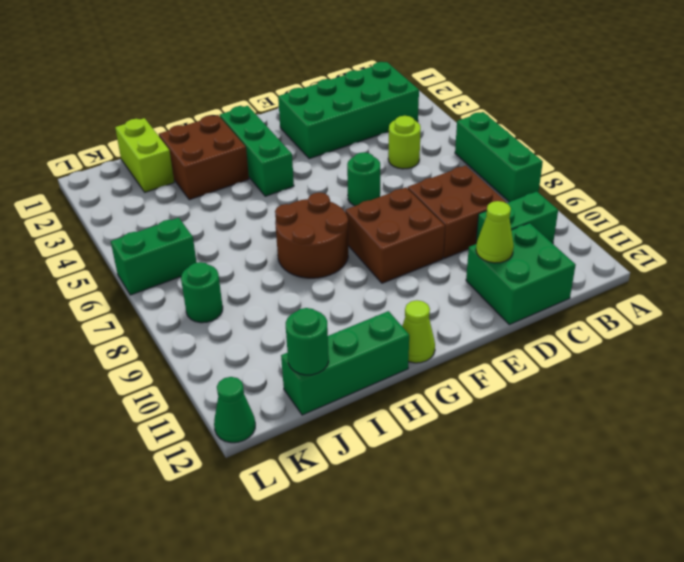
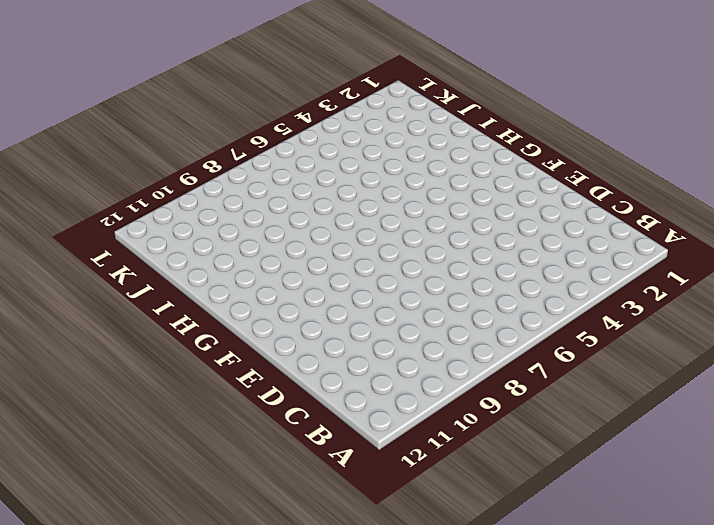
none -> green brick A6:A8 level 1
none -> green brick B2:E3 level 1
none -> green brick B10:C10 level 1

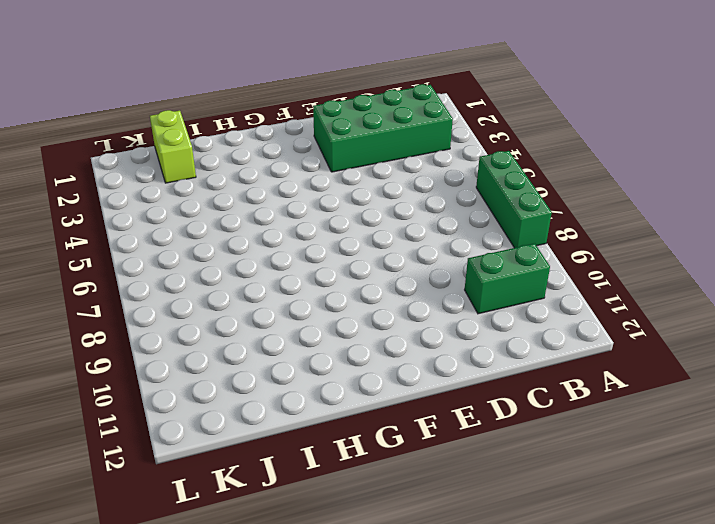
none -> lime round brick C5 level 1
none -> brown brick C8:D9 level 1
none -> green brick C11:D12 level 1

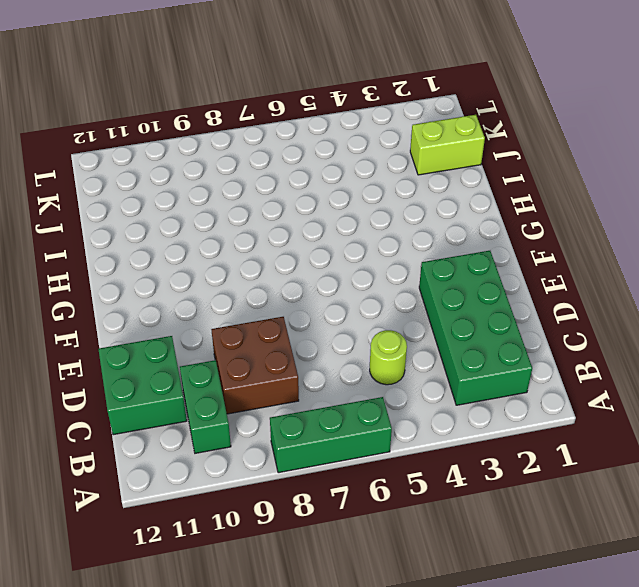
none -> green round brick E6 level 1
none -> brown brick E8:F9 level 1
none -> green brick G2:G4 level 1

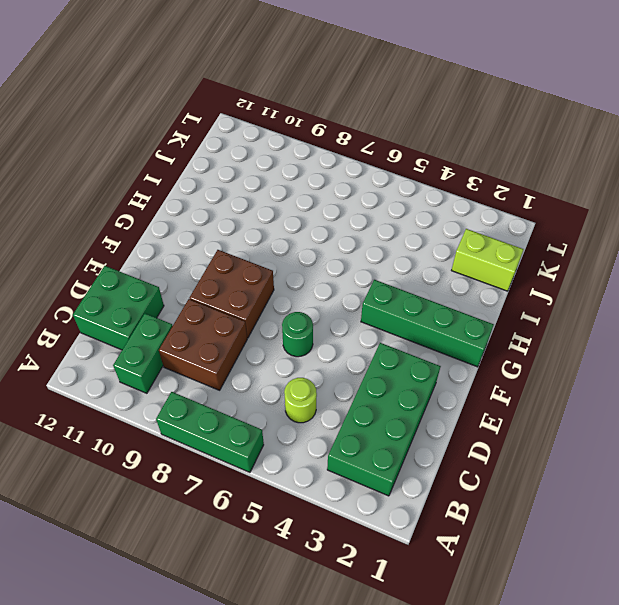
green brick G1:G4 level 1 -> green brick G2:G4 level 1
none -> brown round brick G7:H8 level 1
none -> lime cone G12 level 1
none -> brown brick H2:I3 level 1

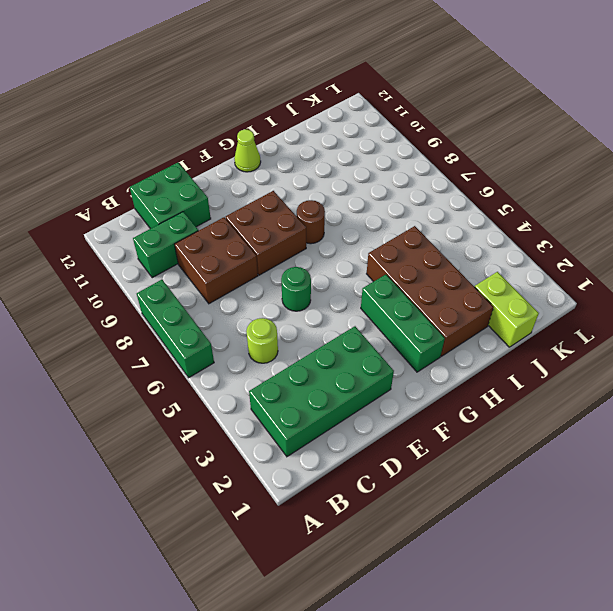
brown round brick G8 level 1 -> brown round brick G7:H8 level 1
brown brick H2:I5 level 1 -> brown brick H2:I3 level 1
none -> green brick H12:J12 level 1
none -> green brick K6:L6 level 1
none -> green round brick K8 level 1

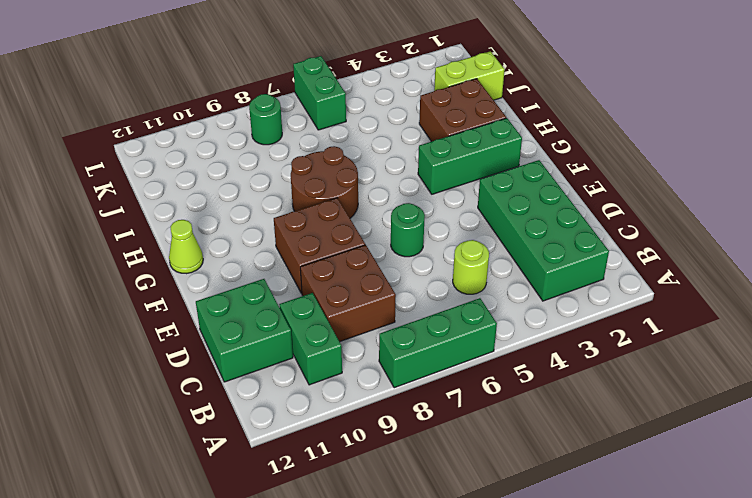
none -> green brick H12:J12 level 1
none -> green cone L12 level 1
none -> lime cone D11 level 2

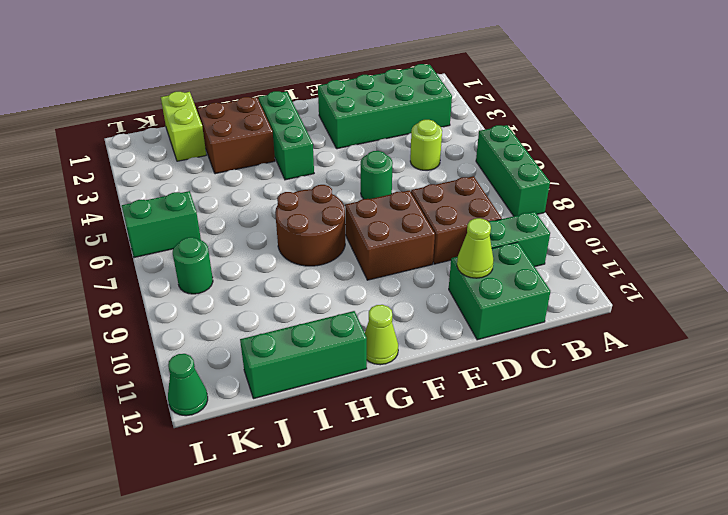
none -> green round brick J12 level 2

